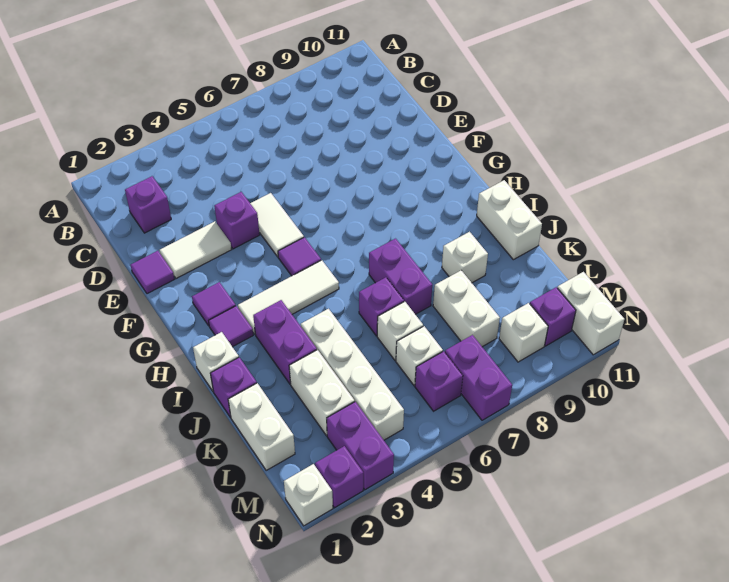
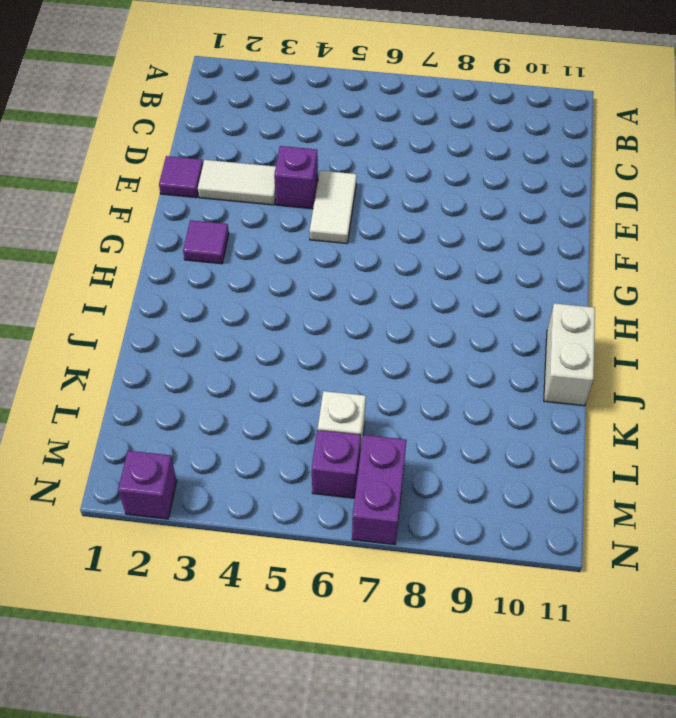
none -> purple brick C2 level 1
none -> purple tile G5 level 1
none -> purple tile H2 level 1
none -> white tile H3:H5 level 1

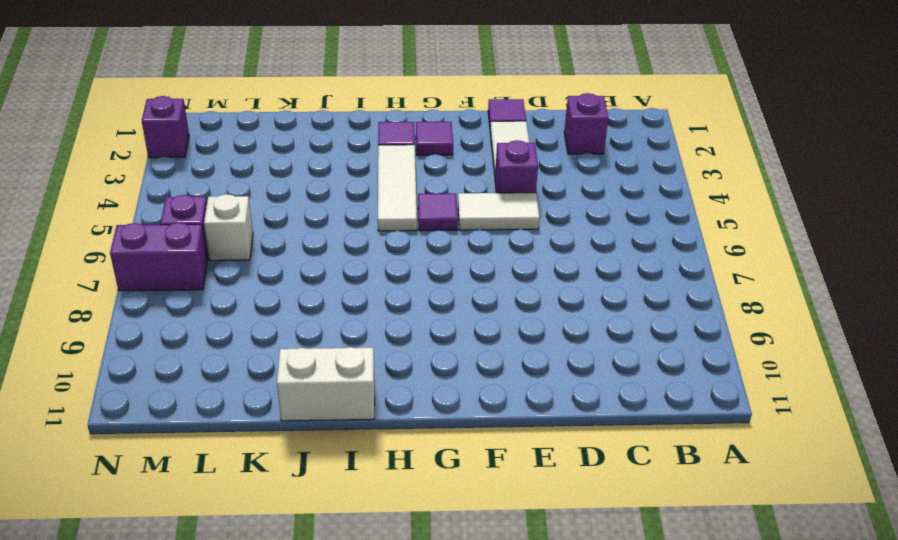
none -> white brick I1 level 1
none -> purple brick I3:J3 level 1
none -> purple brick I7:J7 level 1
none -> purple brick J1 level 1

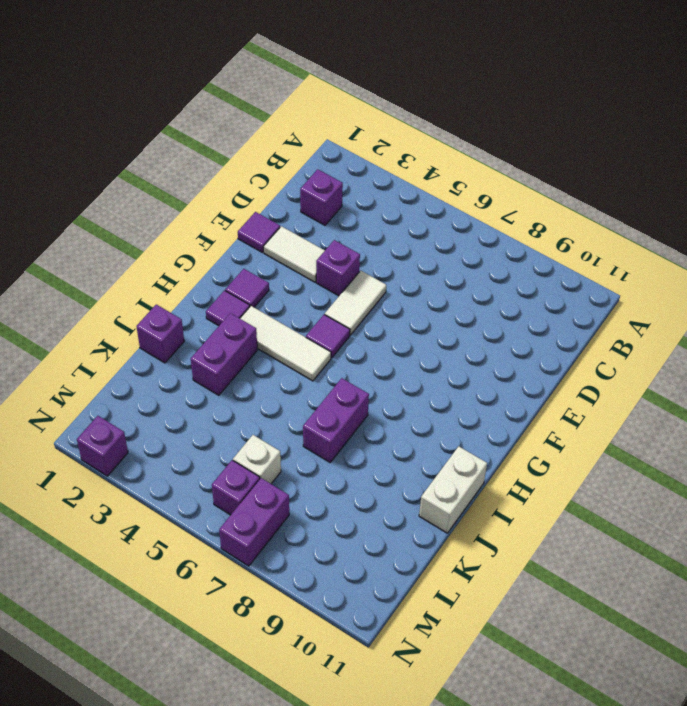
none -> white brick I1 level 1
none -> white brick J4:M4 level 1
none -> purple brick J6 level 1
none -> white brick J9 level 1

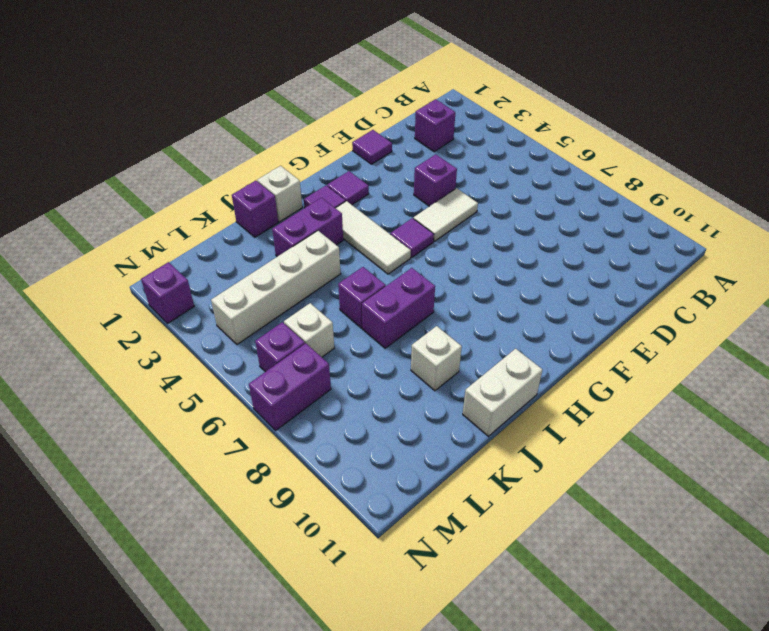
none -> white tile E2:E3 level 1
none -> white brick K1:L1 level 1
none -> white brick K3:L3 level 1
none -> white brick K6 level 1

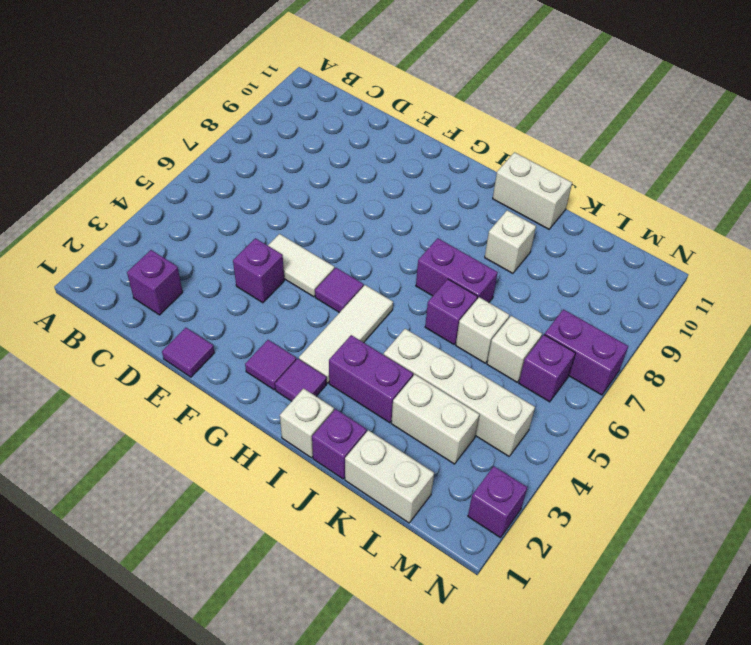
none -> white tile E2:E3 level 1
none -> white brick K8:L8 level 1
none -> purple brick M3:N3 level 1
none -> white brick M9 level 1

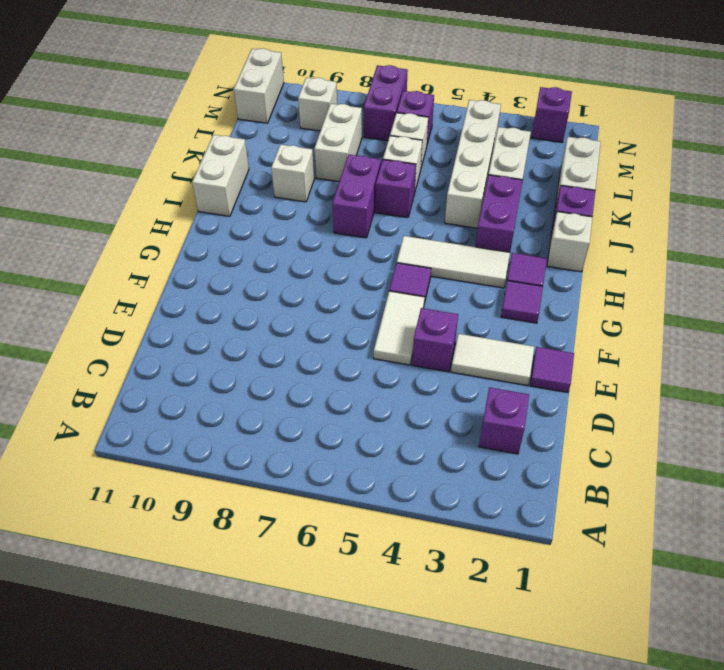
none -> purple brick M3:N3 level 1
none -> purple brick M10 level 1
none -> white brick N1 level 1

